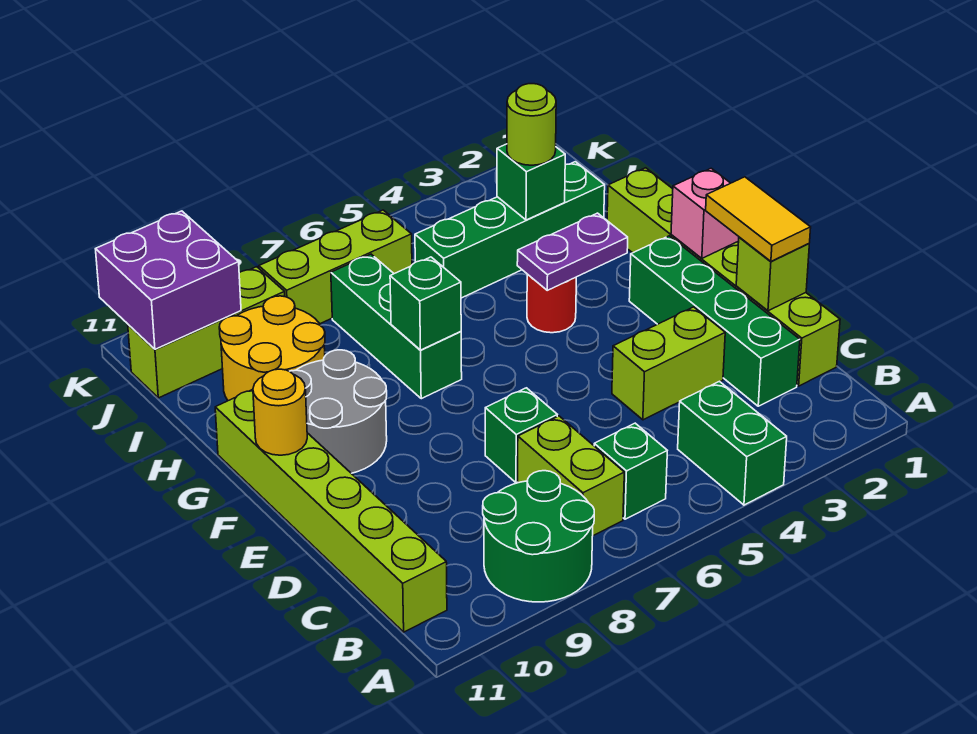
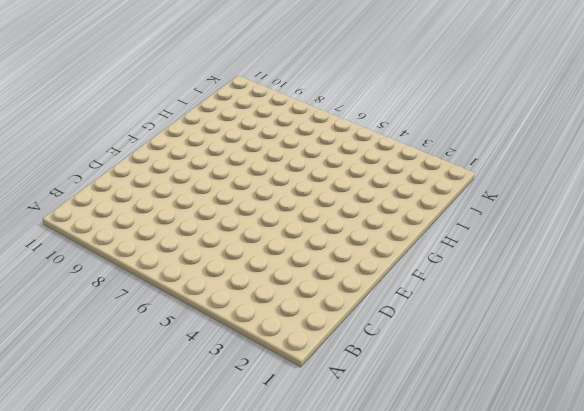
none -> green brick A4:B4 level 1
none -> green round brick A8:B9 level 1
none -> green brick B6 level 1

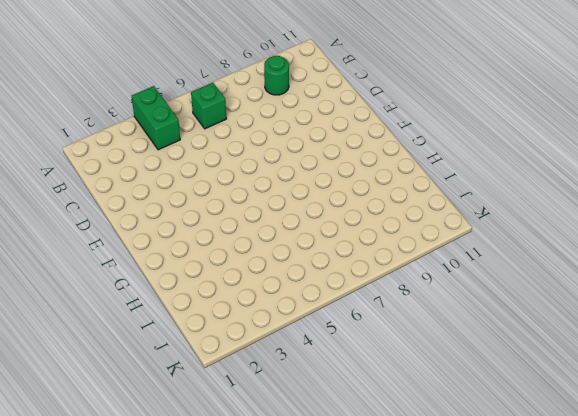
green round brick B9 level 1 -> green round brick A8:B9 level 1
none -> lime brick B7:C7 level 1
none -> lime brick B11:G11 level 1
none -> lime brick C1:H1 level 1

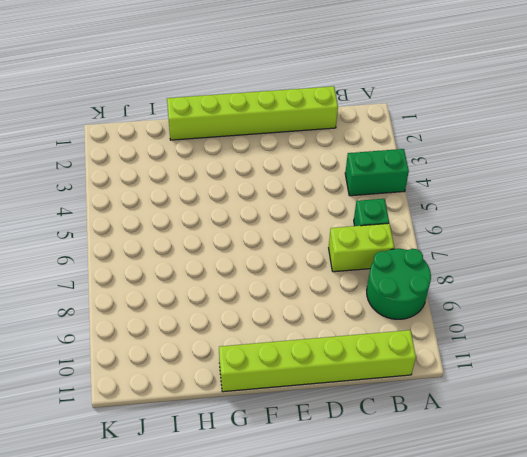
none -> green brick C2:F2 level 1
none -> lime brick D3:D4 level 1
none -> green brick D7 level 1

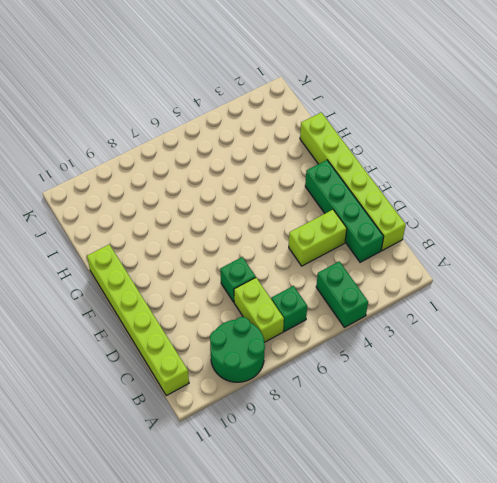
none -> grey round brick F9:G10 level 1
none -> red round brick G4 level 1
none -> green brick G7:I7 level 1

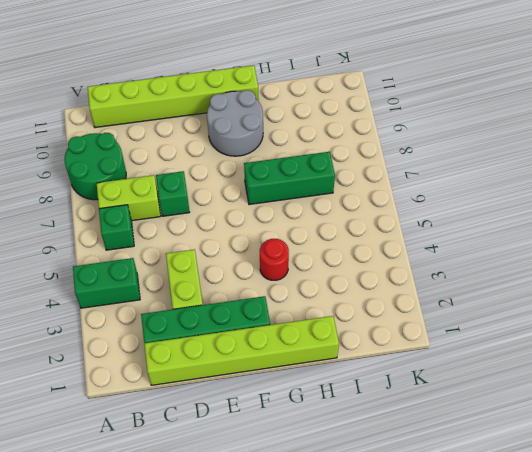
none -> yellow round brick H9:I10 level 1
none -> green brick I2:I5 level 1
none -> lime brick J6:J8 level 1

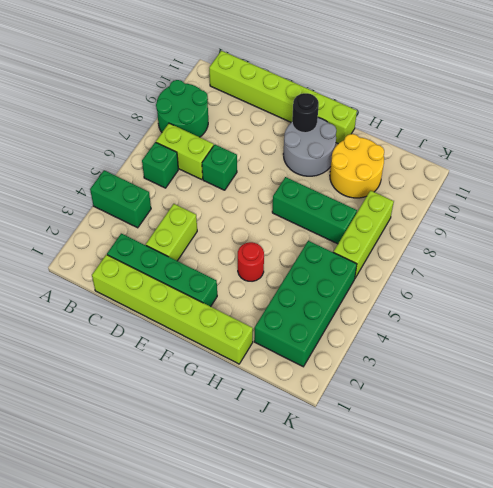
black round brick F10 level 2 -> none
green brick I2:J5 level 1 -> green brick I2:I5 level 1
none -> lime brick J9:J11 level 1
none -> lime brick D1 level 2
none -> pink brick F1 level 2

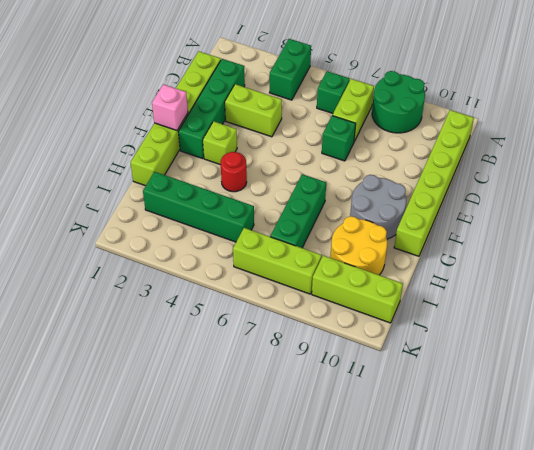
lime brick F3 level 1 -> lime brick D1 level 2
none -> yellow round brick F11 level 2
none -> purple plate G3:G4 level 2
none -> green brick G7 level 2

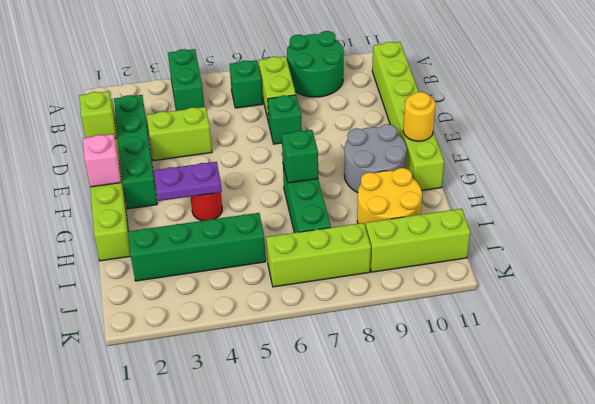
none -> green brick I3 level 2
none -> purple brick J10:K11 level 2
none -> yellow tile D1:E1 level 3

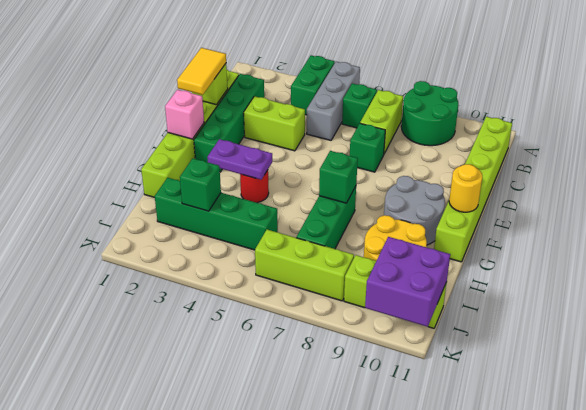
grey brick A5:C5 level 1 -> none
none -> lime round brick I3 level 3

